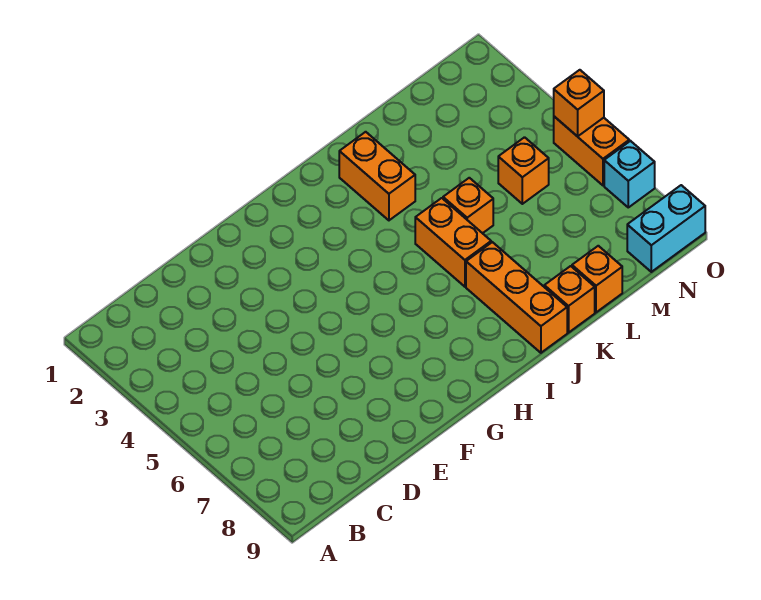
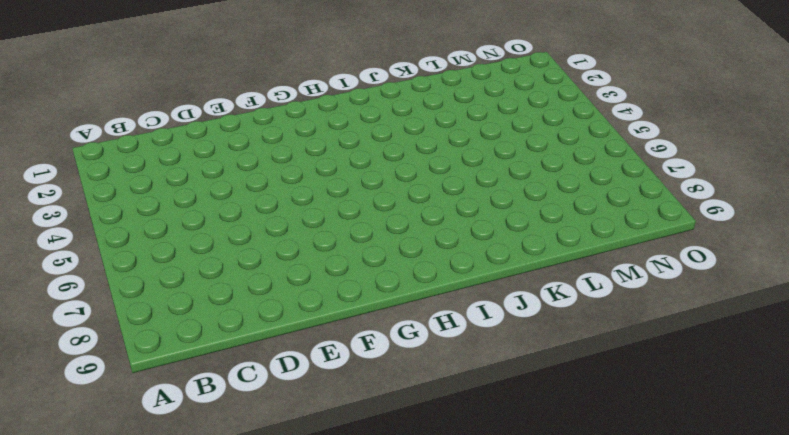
none -> orange brick J2:J3 level 1
none -> orange brick J5:J6 level 1

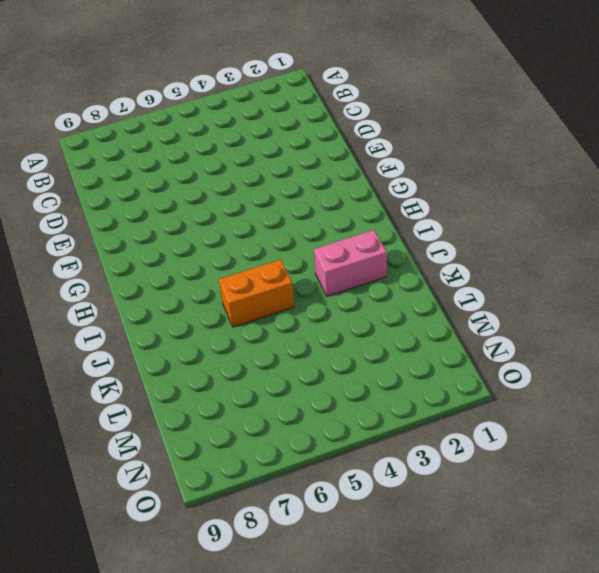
pink brick J2:J3 level 1 -> orange brick J2:J3 level 1
none -> orange brick J7:J9 level 1
none -> orange brick K5 level 1

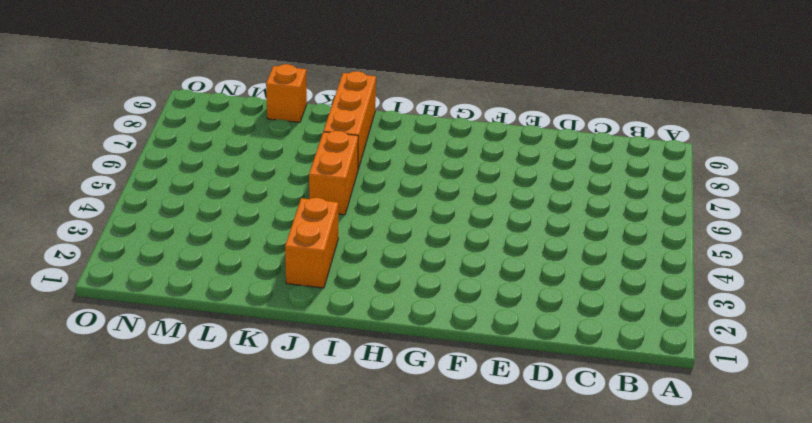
none -> orange brick K5 level 1
none -> orange brick K9 level 1

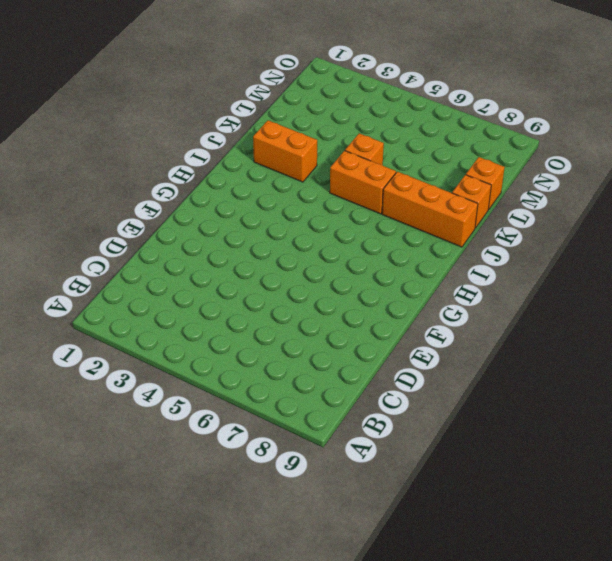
none -> orange brick M5 level 1
none -> cyan brick N9:O9 level 1

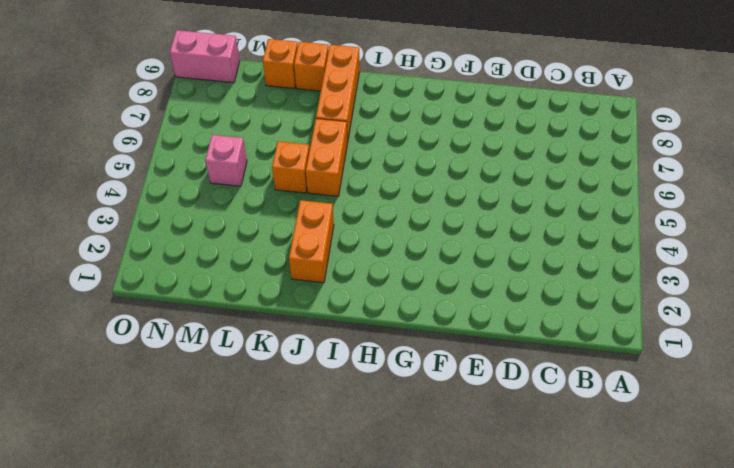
pink brick M5 level 1 -> orange brick M5 level 1
pink brick N9:O9 level 1 -> cyan brick N9:O9 level 1
none -> orange brick O5:O6 level 1
none -> cyan brick O7 level 1

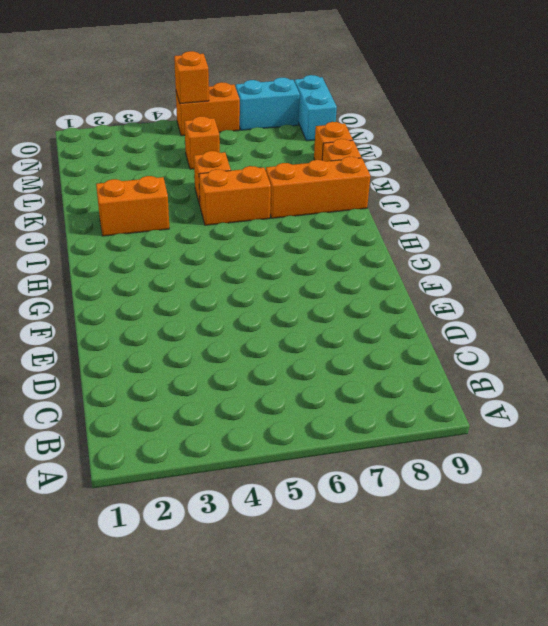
cyan brick O7:O8 level 1 -> cyan brick O7 level 1

